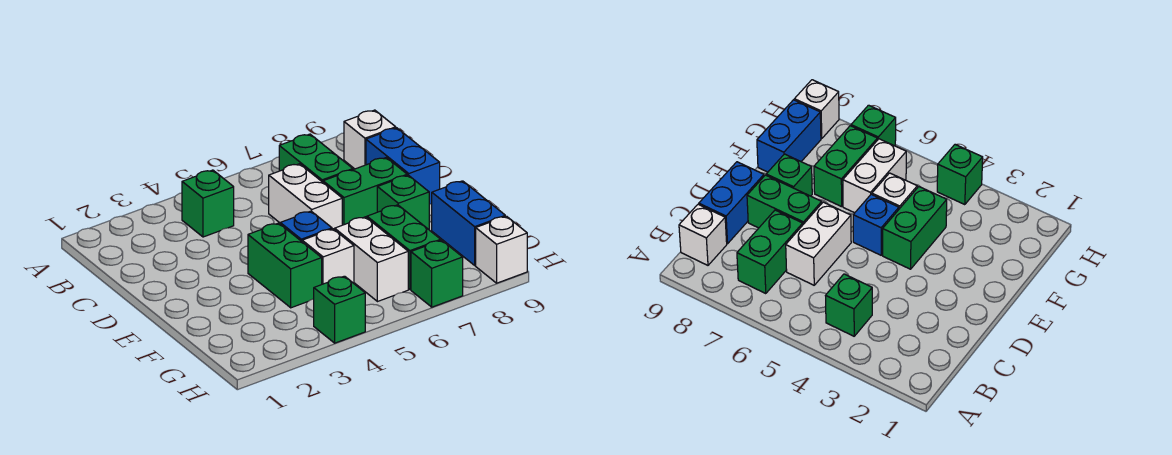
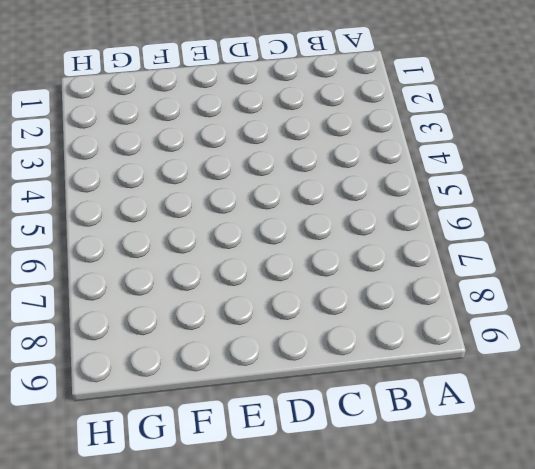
none -> green brick B4 level 1
none -> green brick B7:C7 level 1
none -> white brick B9 level 1

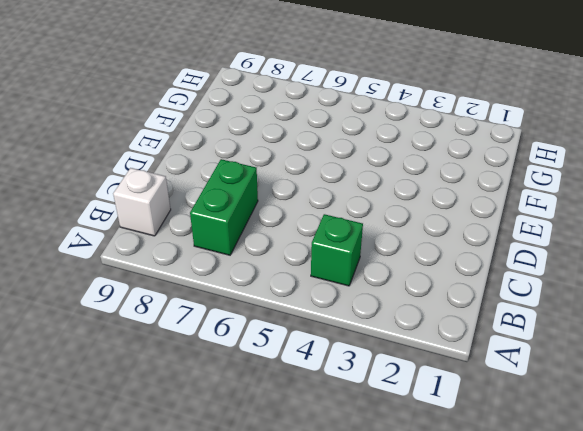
none -> white brick C6:D6 level 1
none -> blue brick C9:D9 level 1
none -> green brick D7:D8 level 1

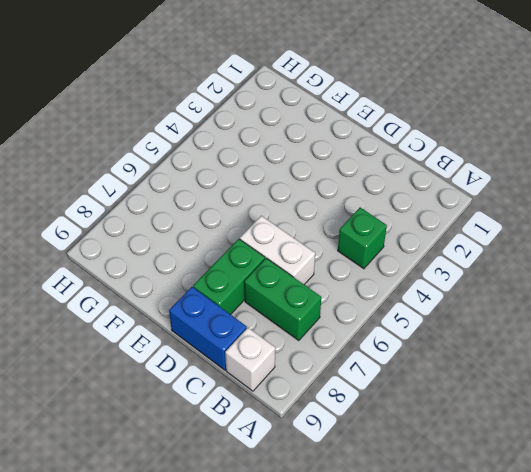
none -> green brick E4:F4 level 1
none -> blue brick E5 level 1
none -> green brick E8 level 1

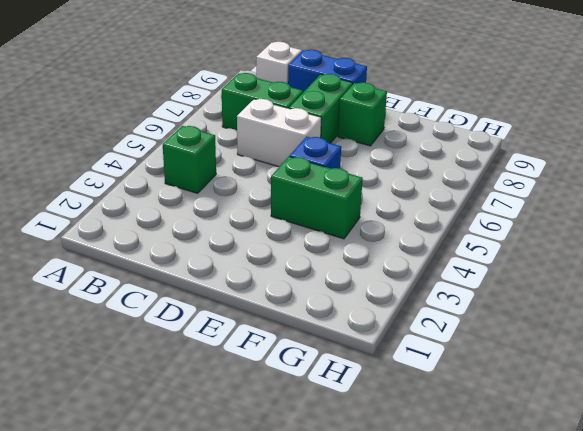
none -> white brick F5 level 1
none -> white brick F6:G6 level 1
none -> green brick F7:G7 level 1

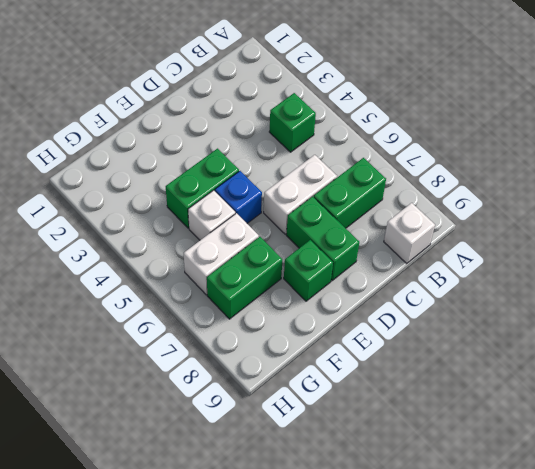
none -> blue brick C9:D9 level 1
none -> blue brick F9:G9 level 1
none -> green brick H4 level 1

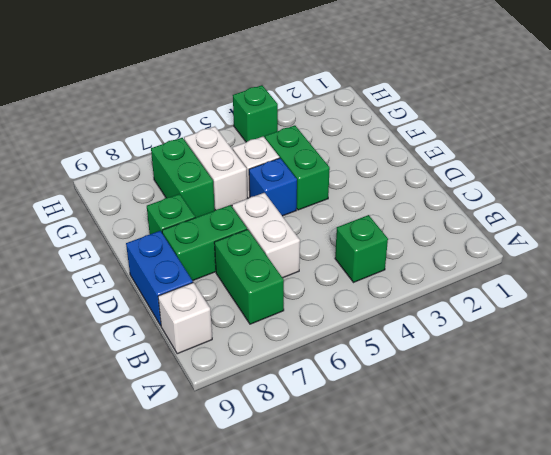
none -> blue brick F9:G9 level 1
none -> green brick H7 level 1
none -> white brick H9 level 1

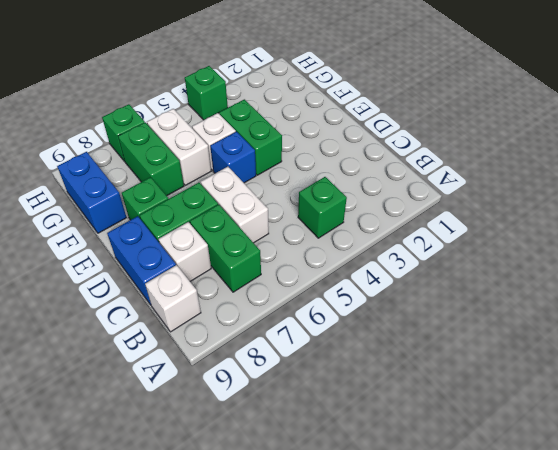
white brick C8 level 1 -> white brick H9 level 1

